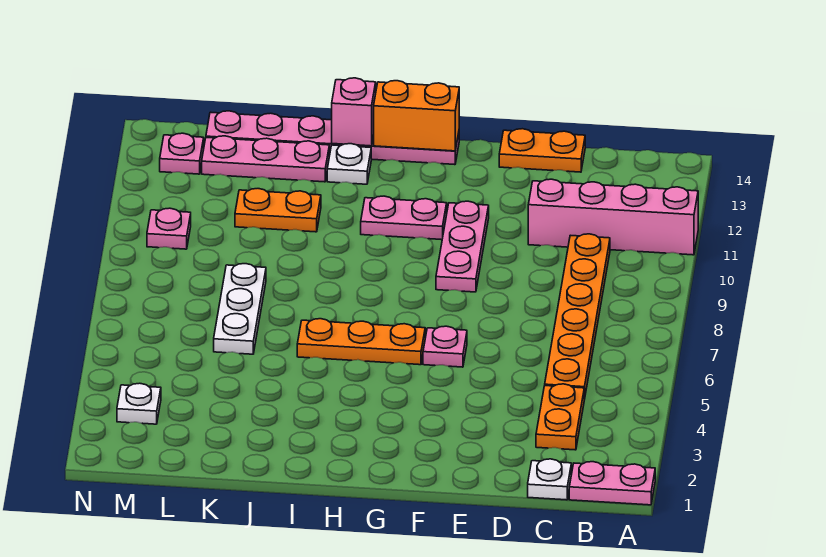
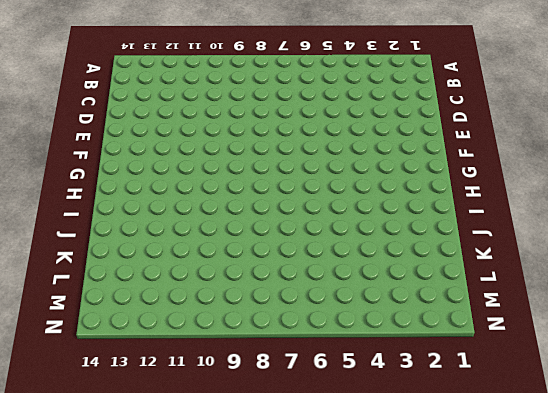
none -> pink plate A1:B1 level 1
none -> pink brick A11:D11 level 1
none -> white plate C1 level 1

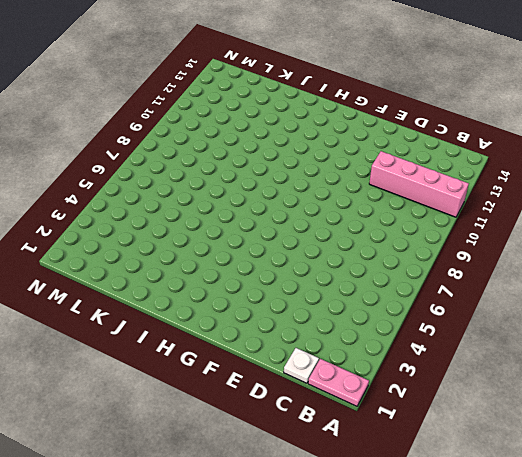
none -> orange plate C3:C4 level 1
none -> orange plate C5:C10 level 1
none -> orange plate D14:E14 level 1

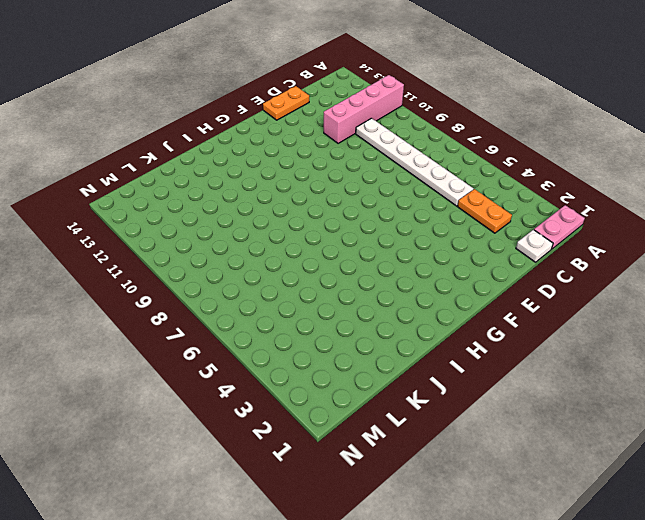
white plate C5:C10 level 1 -> orange plate C5:C10 level 1
none -> pink plate F6 level 1
none -> pink plate F9:F11 level 1
none -> orange plate G6:I6 level 1

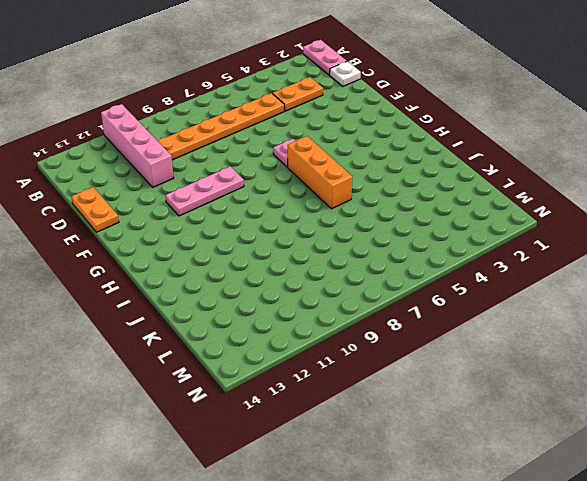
orange brick G6:I6 level 1 -> orange plate G6:I6 level 1
none -> pink plate G11:H11 level 1
none -> pink plate G14:L14 level 1
none -> white plate I13 level 1

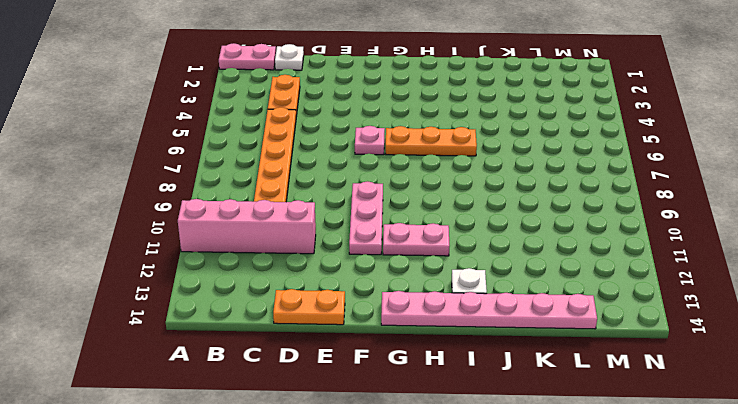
none -> orange plate J11:K11 level 1
none -> pink plate J13:L13 level 1
none -> white plate K6:K8 level 1

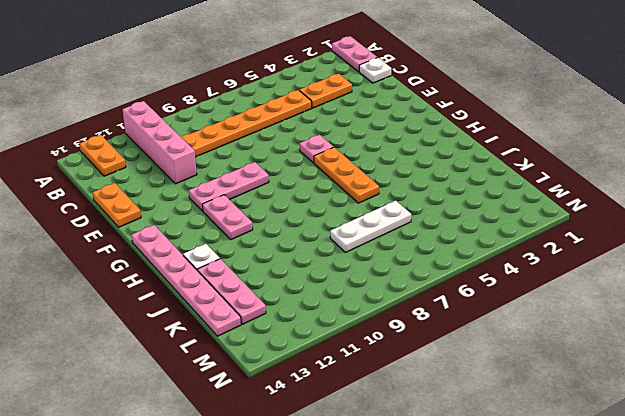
orange plate A13:B13 level 1 -> orange plate J11:K11 level 1
none -> white plate M3 level 1
none -> pink plate M10 level 1
none -> pink plate M13 level 1

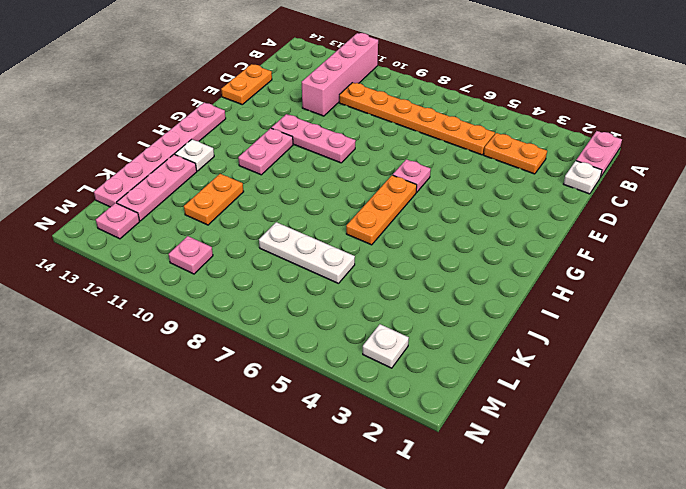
none -> orange brick G14:H14 level 2
none -> pink brick I14 level 2

